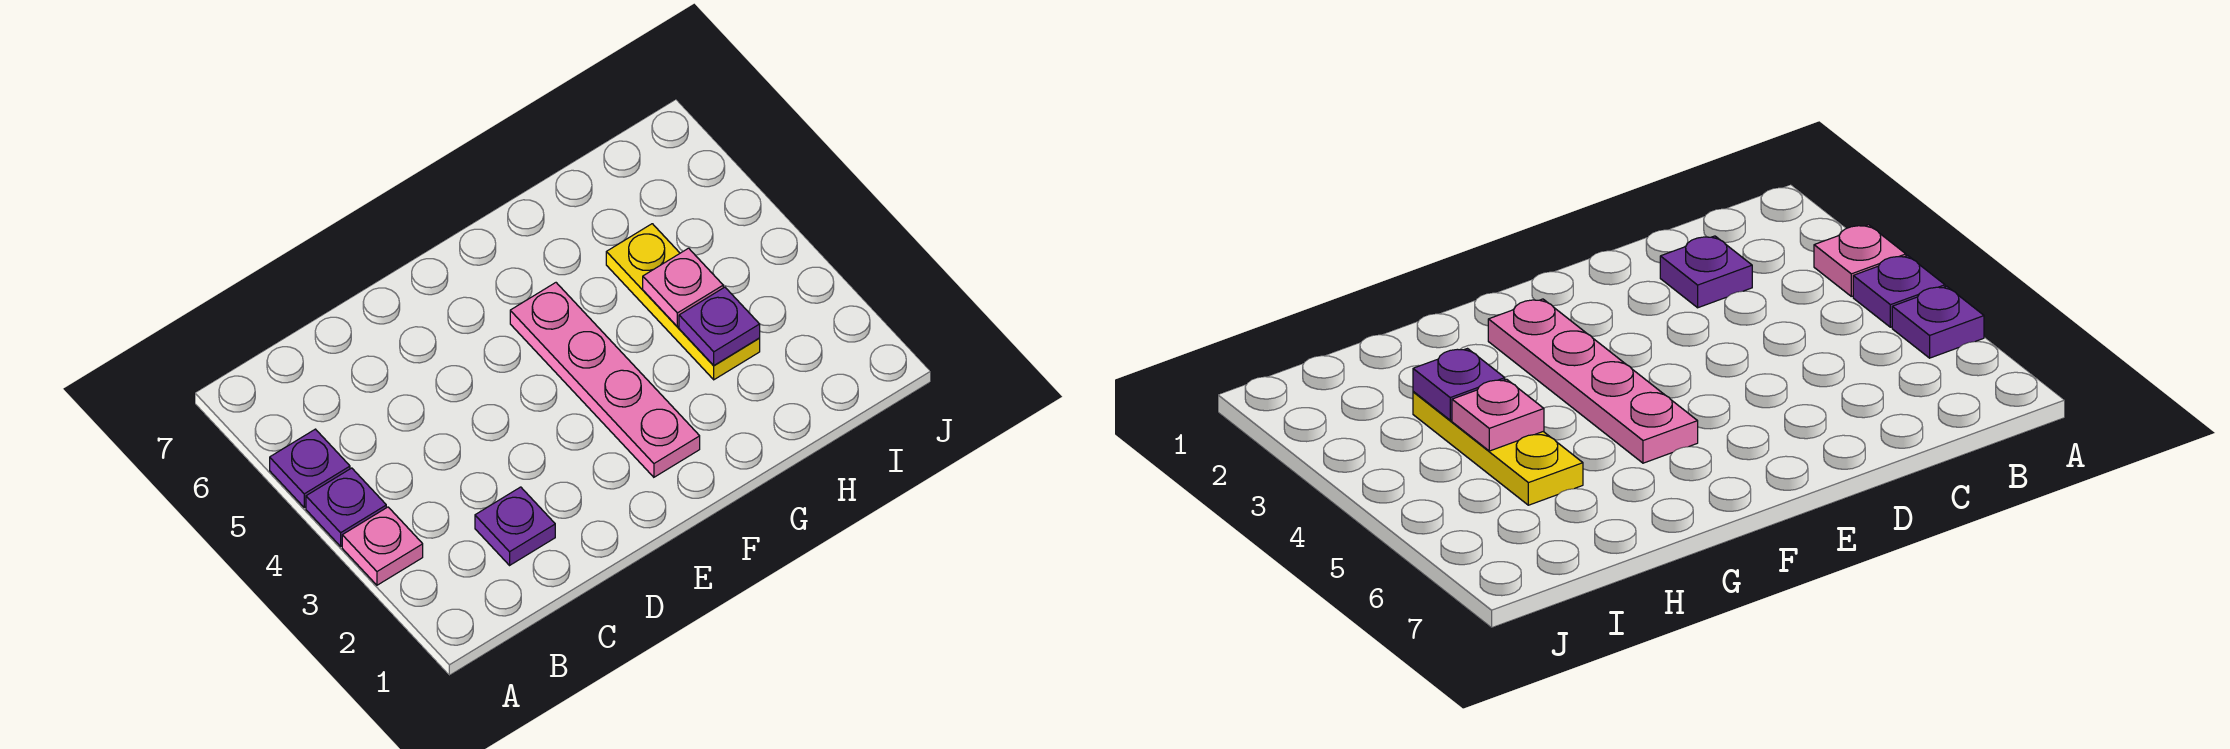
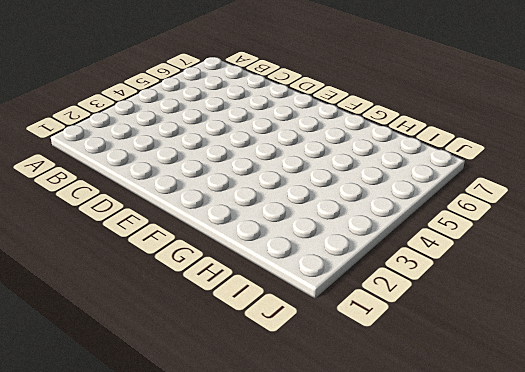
none -> pink plate A3 level 1
none -> purple plate A4 level 1

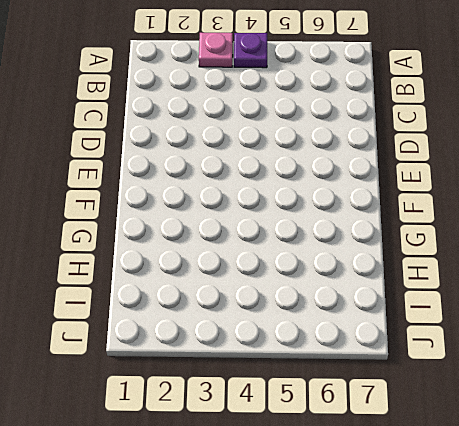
none -> purple plate A5 level 1
none -> purple plate C2 level 1

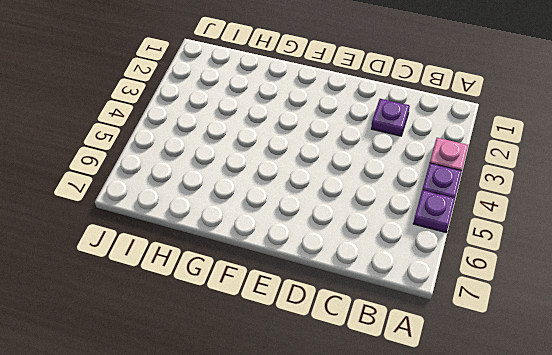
none -> pink plate F2:F5 level 1
none -> yellow plate H3:H5 level 1

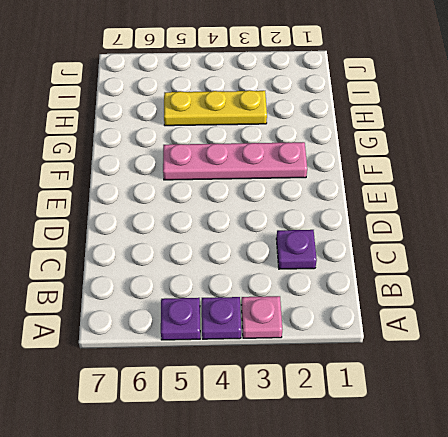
none -> purple plate H3 level 2
none -> pink plate H4 level 2

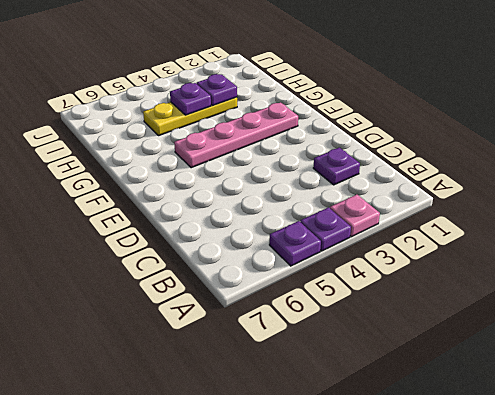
purple plate H4 level 2 -> pink plate H4 level 2

